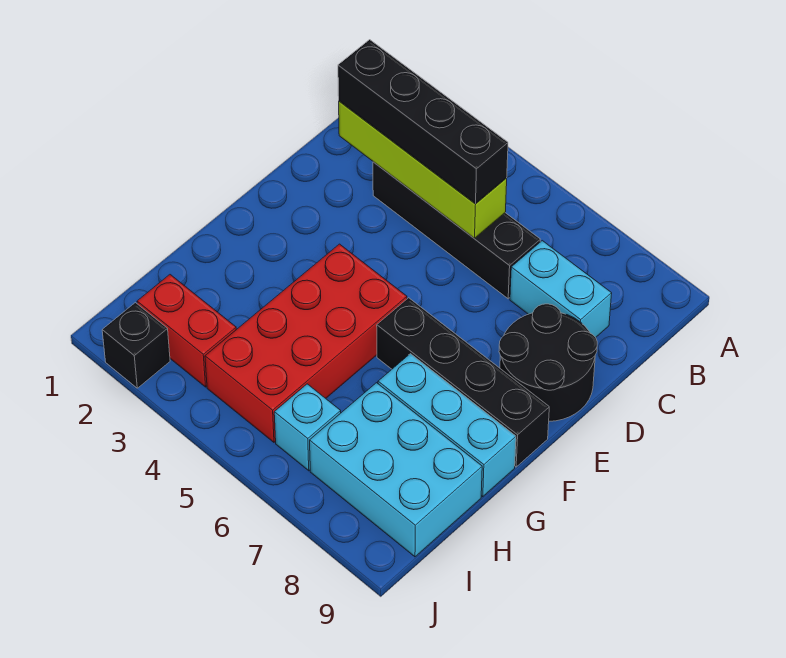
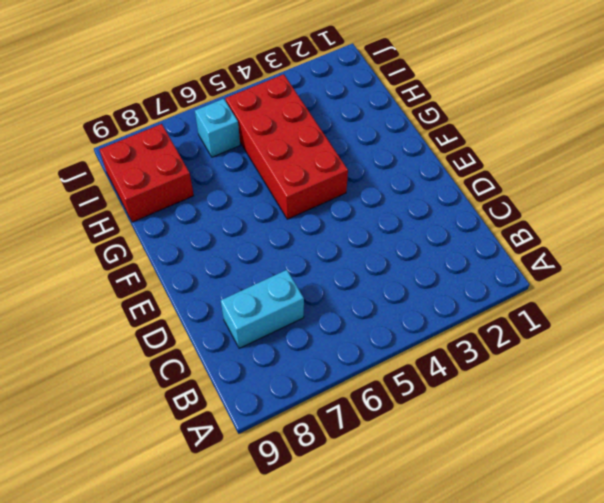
red brick H8:I9 level 1 -> cyan brick H7:I9 level 1
none -> black brick C3:C6 level 1
none -> black round brick D8:E9 level 1
none -> black brick F6:F9 level 1

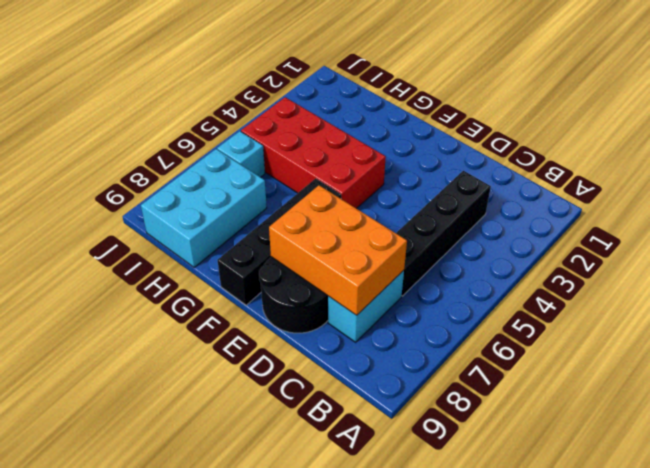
orange brick C7:E8 level 2 -> none
none -> cyan brick G7:G9 level 1
none -> red brick I2:I3 level 1
none -> black brick J2 level 1

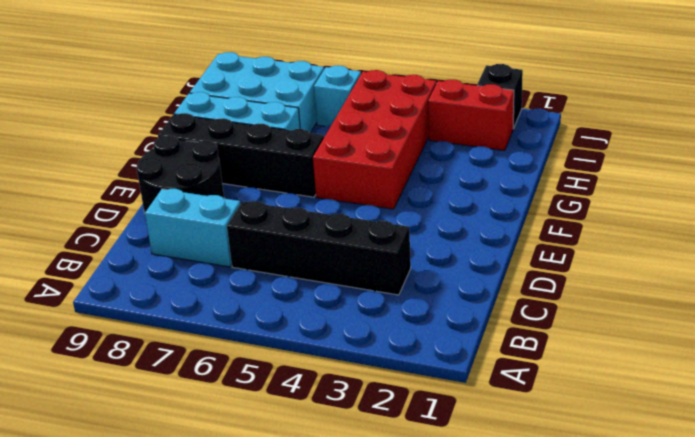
none -> lime brick C2:C5 level 2
none -> black brick C2:C5 level 3

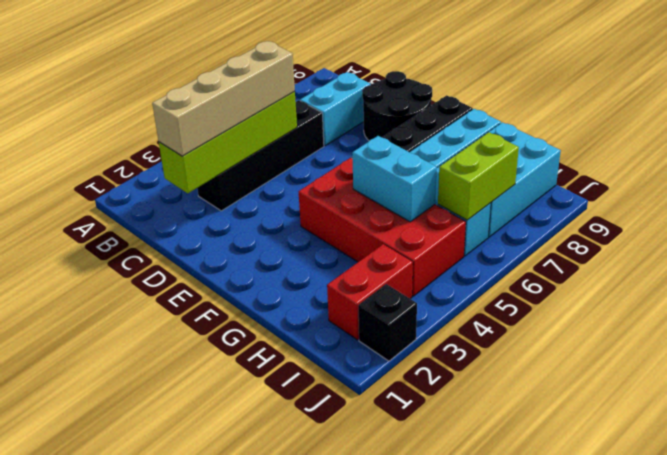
tan brick C2:C5 level 3 -> black brick C2:C5 level 3
cyan brick G5:H5 level 2 -> none
lime brick I6:I7 level 2 -> none

